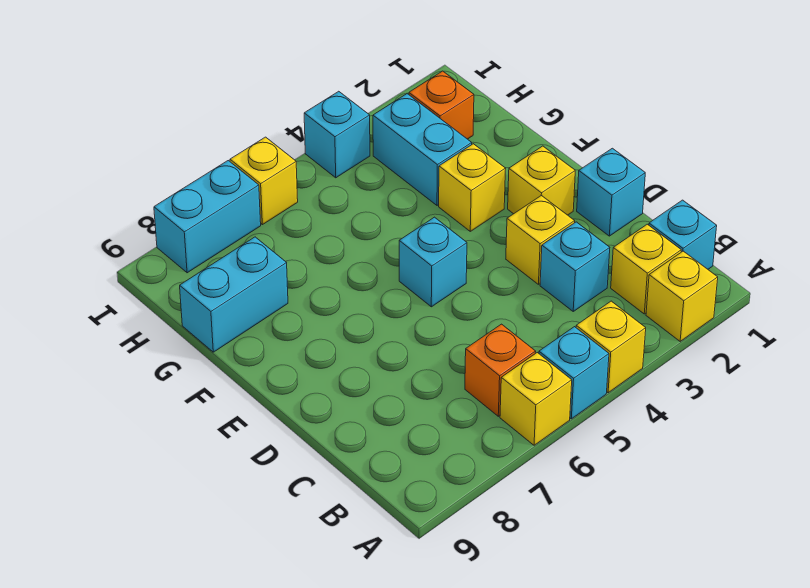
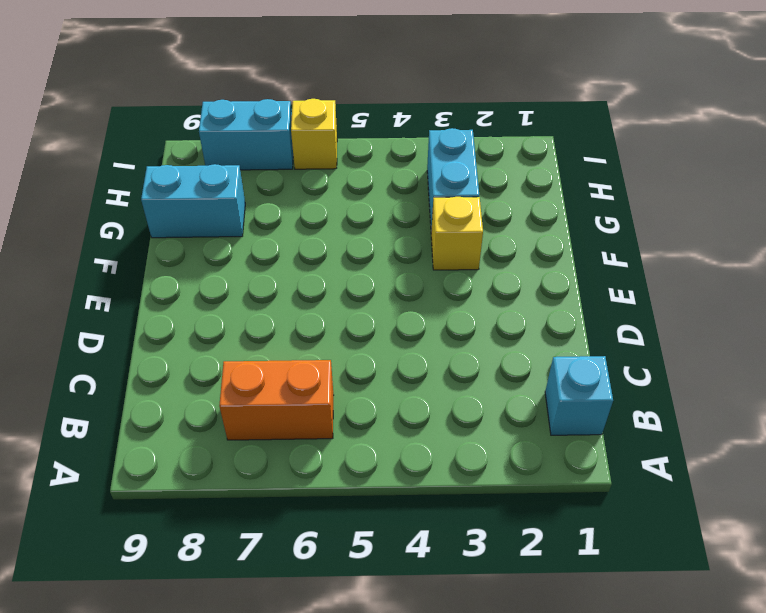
orange brick B6:B7 level 1 -> orange brick B6 level 1
none -> yellow brick A2 level 1
none -> yellow brick A4 level 1
none -> cyan brick A5 level 1

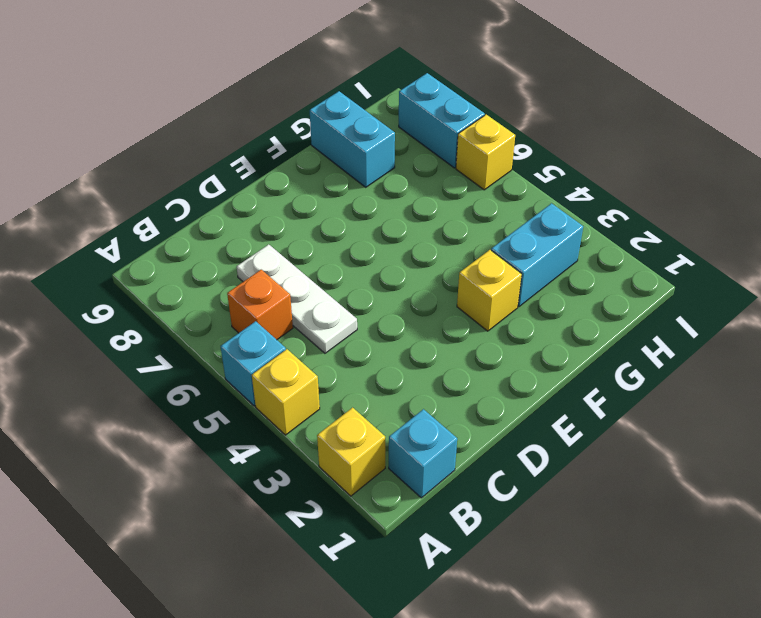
white plate C5:C7 level 1 -> none
none -> yellow brick A6 level 1
none -> yellow brick B2 level 1
none -> cyan brick C3 level 1

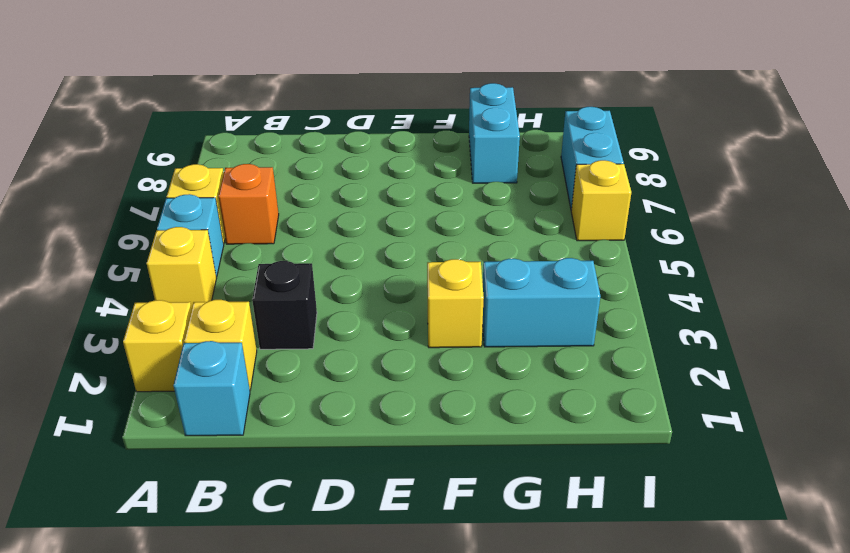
black brick C3 level 1 -> cyan brick C3 level 1
none -> cyan brick D1 level 1
none -> yellow brick D3 level 1
none -> yellow brick E2 level 1

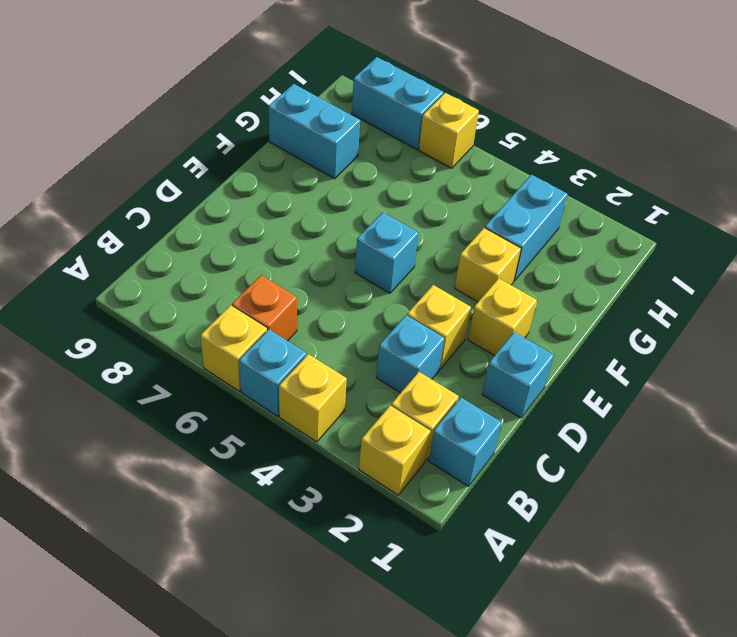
none -> orange brick H2 level 1
none -> cyan brick I4 level 1

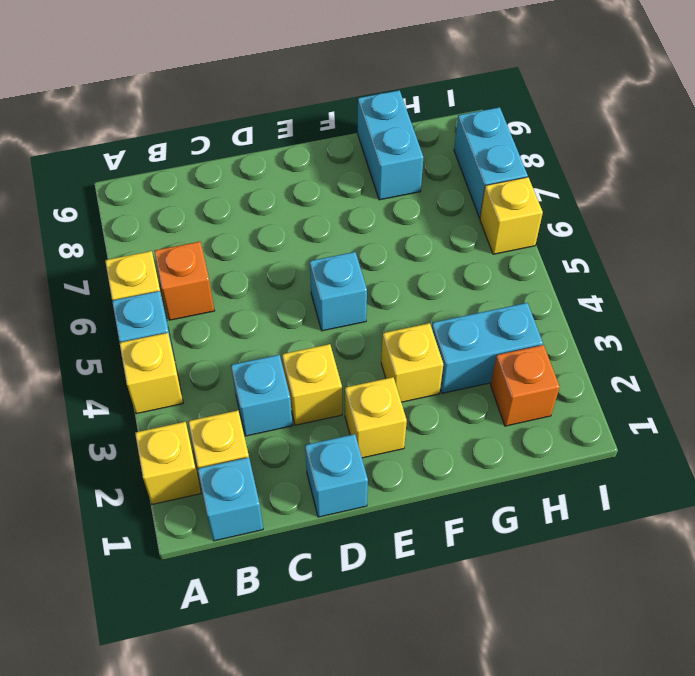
none -> cyan brick I4 level 1

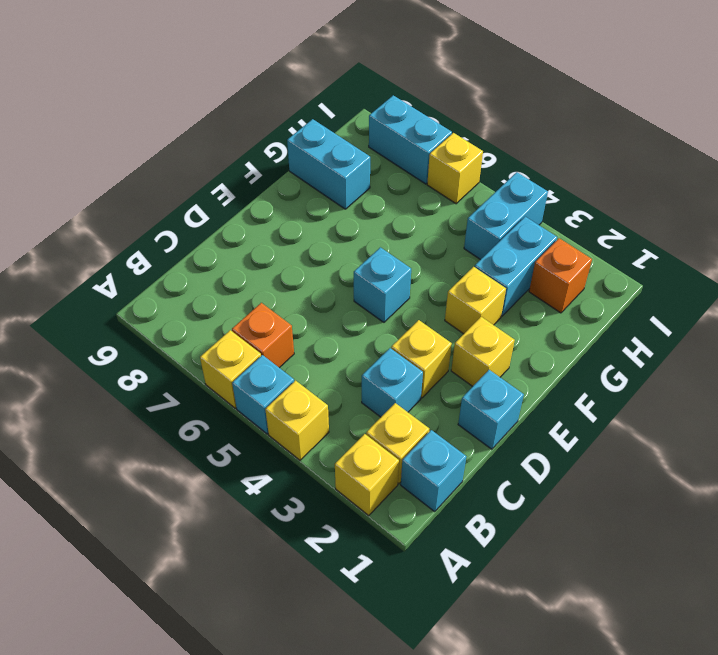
cyan brick H4:I4 level 1 -> cyan brick I4 level 1

